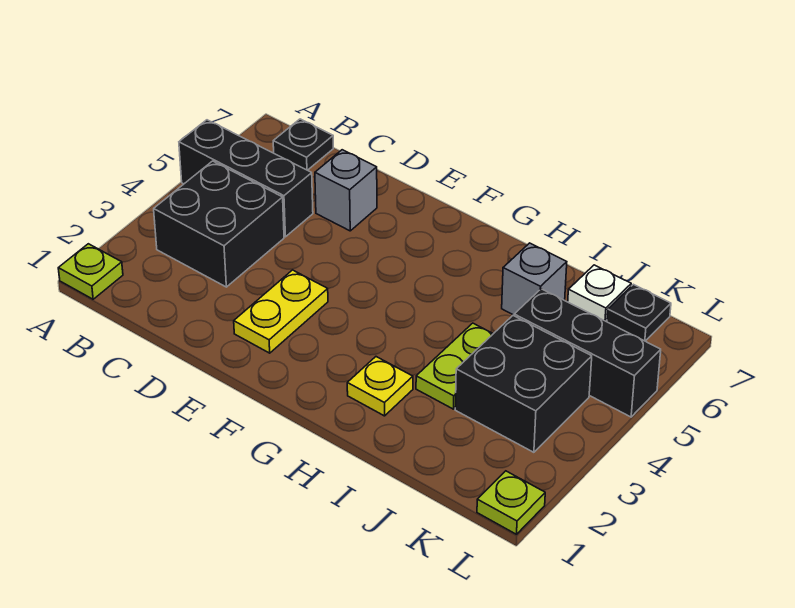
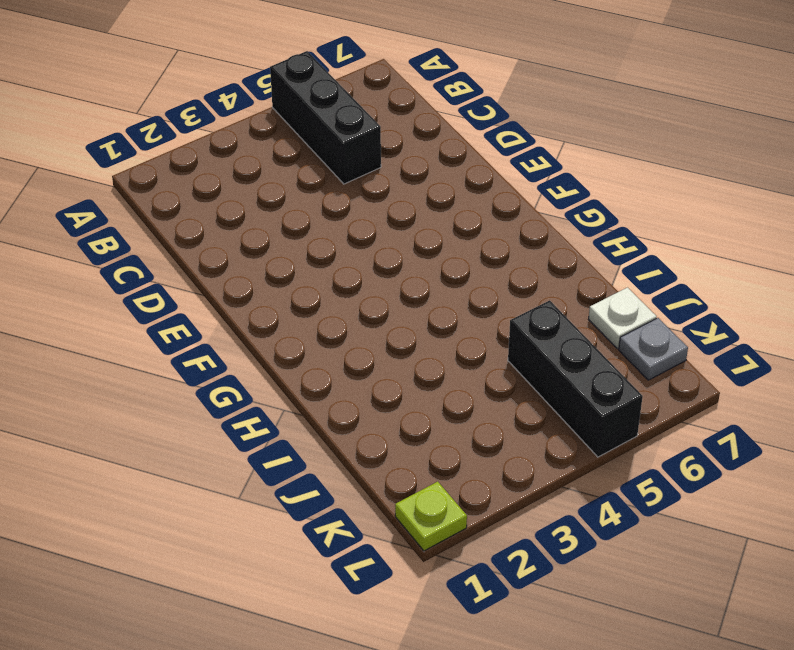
grey plate K7 level 1 -> black plate K7 level 1
none -> lime plate A1 level 1
none -> black brick B3:C4 level 1
none -> black plate B7 level 1

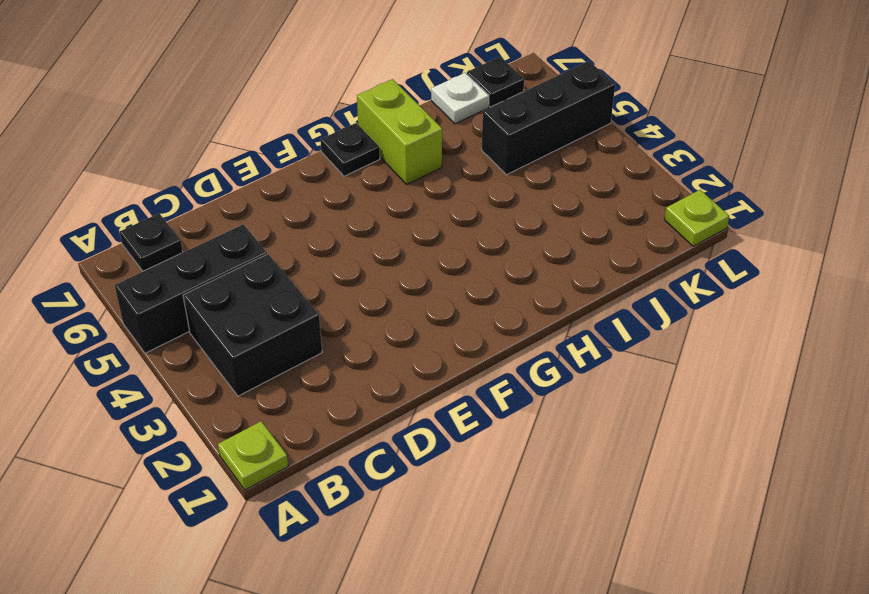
black plate G7 level 1 -> none
lime brick H6:H7 level 1 -> none
none -> grey brick D6 level 1
none -> yellow plate E2:E3 level 1
none -> yellow plate H2 level 1

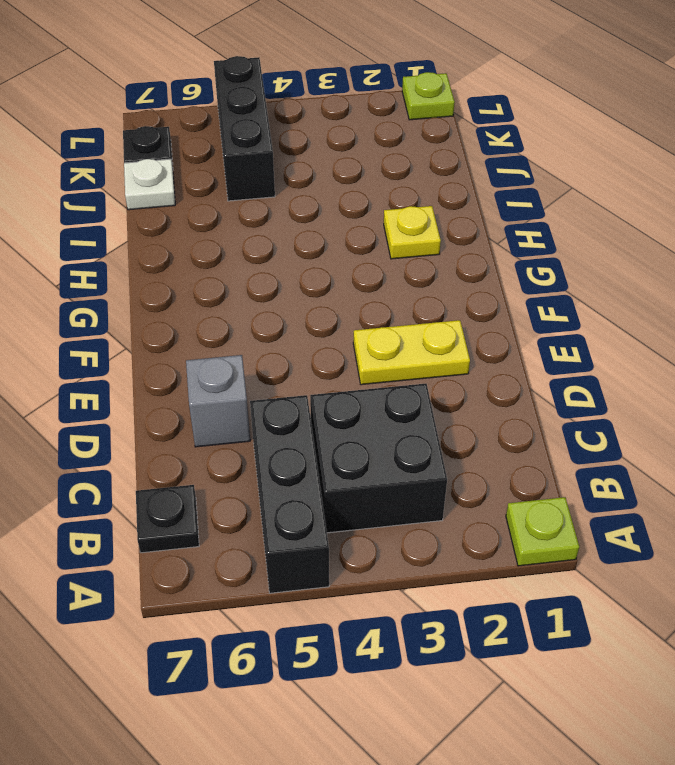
none -> lime plate I3:I4 level 1
none -> grey brick I6 level 1
none -> black brick J3:K4 level 1

